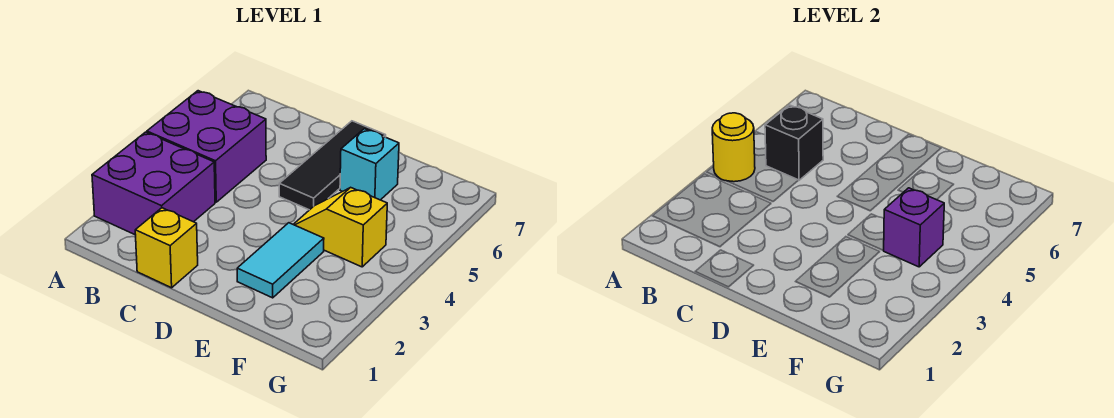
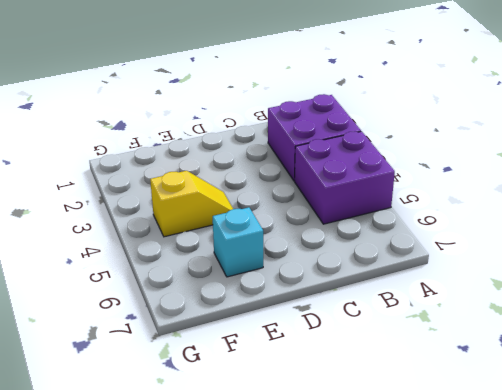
none -> yellow brick C1 level 1
none -> black tile D5:D7 level 1

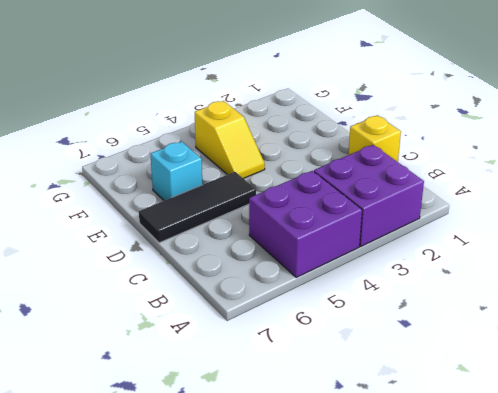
none -> cyan tile E2:E3 level 1
none -> yellow round brick A4 level 2

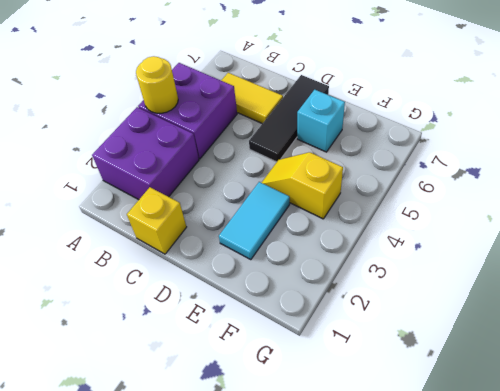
yellow tile B6:C6 level 1 -> none
none -> black brick B5 level 2
none -> purple brick F4 level 2

